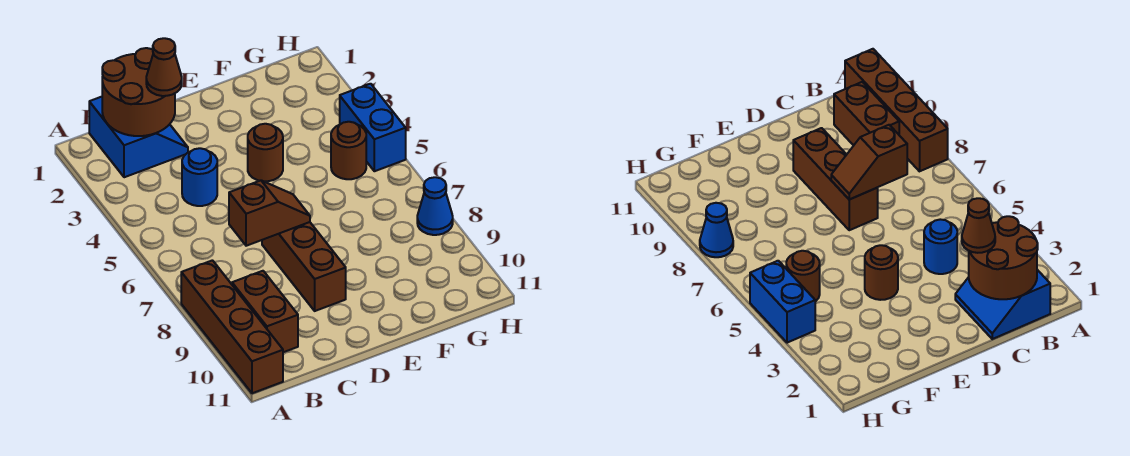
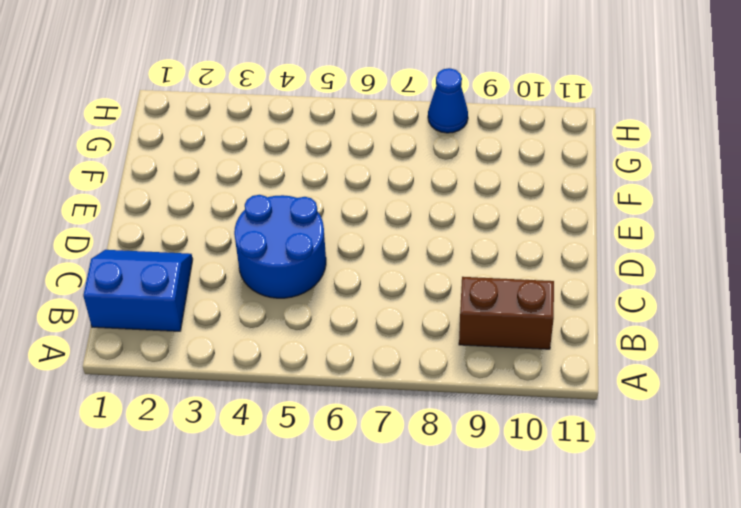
blue round brick C4:D5 level 1 -> blue round brick C4 level 1
none -> brown brick A8:A11 level 1
none -> brown brick D7:D9 level 1
none -> brown round brick E4 level 1

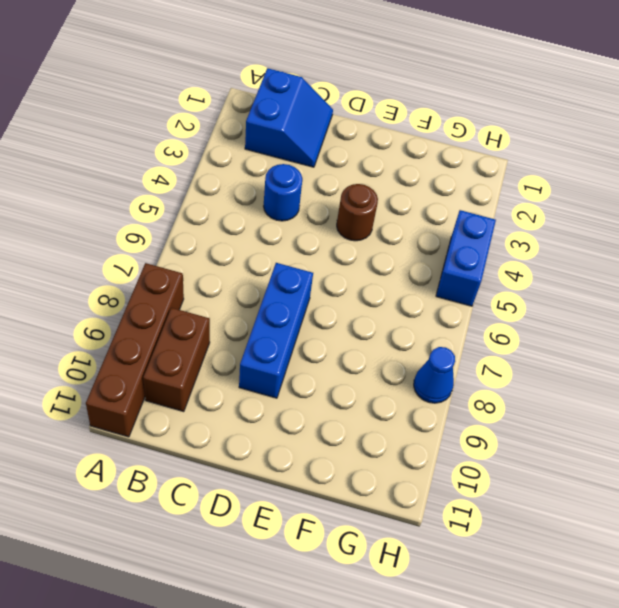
blue brick D7:D9 level 1 -> brown brick D7:D9 level 1
none -> brown round brick G5 level 1
none -> brown round brick B1:C2 level 2
none -> brown slope C7:D7 level 2 top C

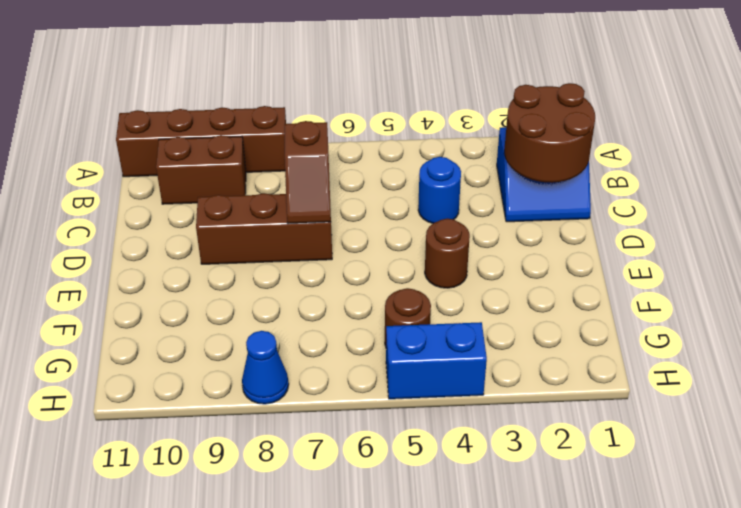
none -> brown cone C2 level 3

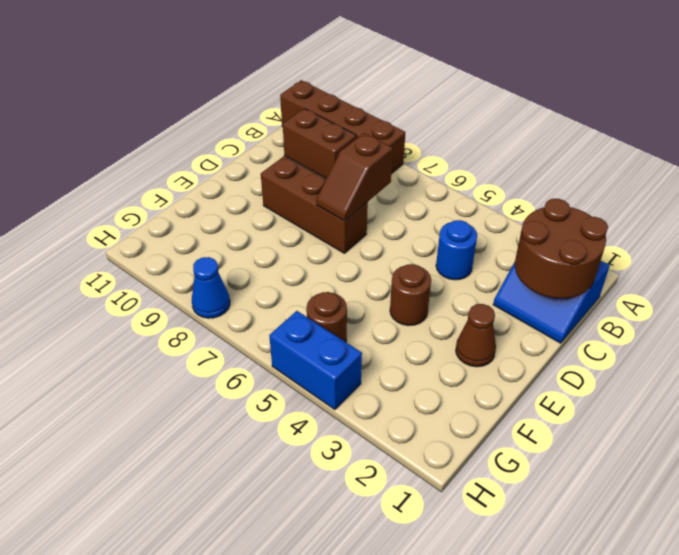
brown cone E2 level 1 -> brown cone C2 level 3

